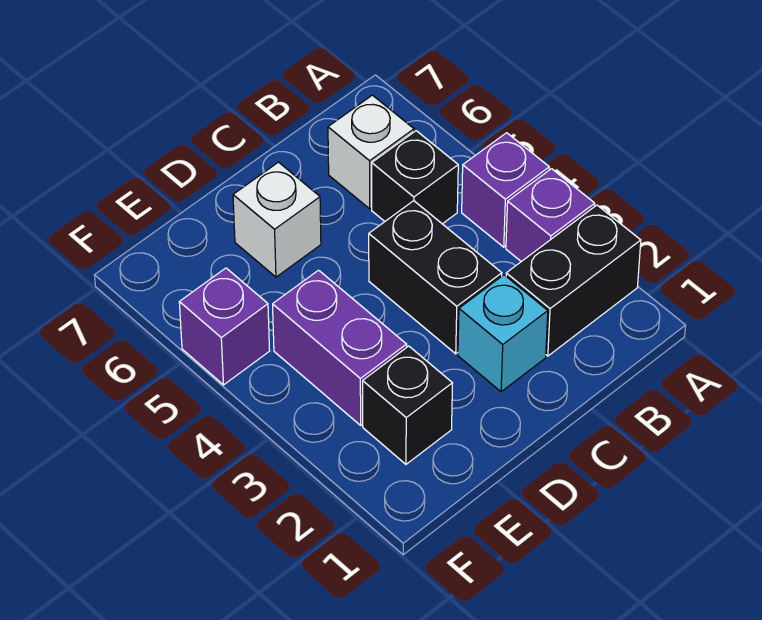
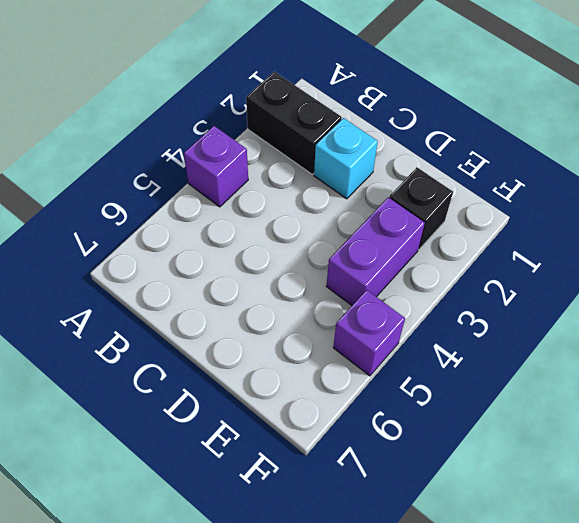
none -> purple brick A3 level 1
none -> black brick B5 level 1

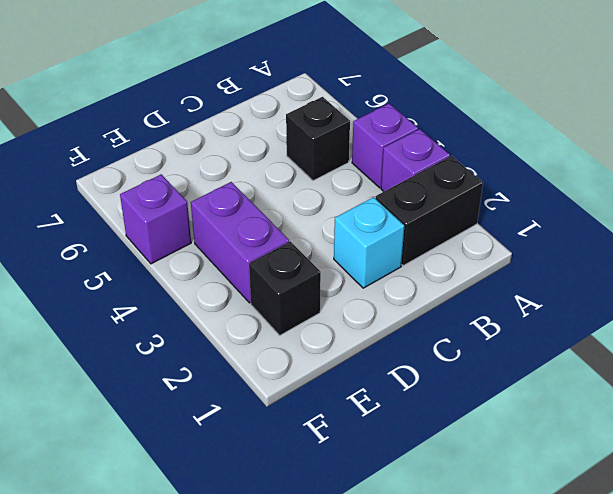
none -> white brick B6 level 1
none -> black brick C3:C4 level 1

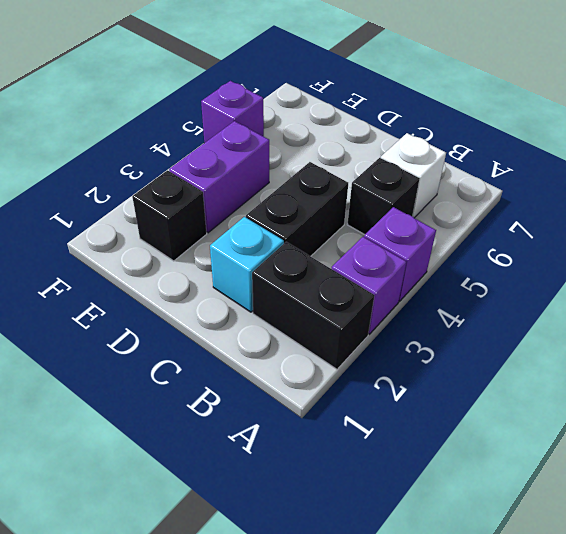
none -> white brick D6 level 1

